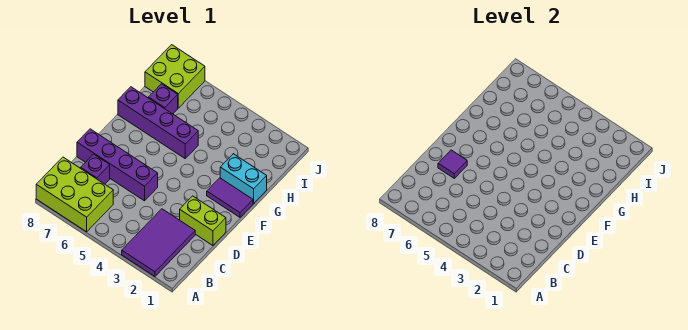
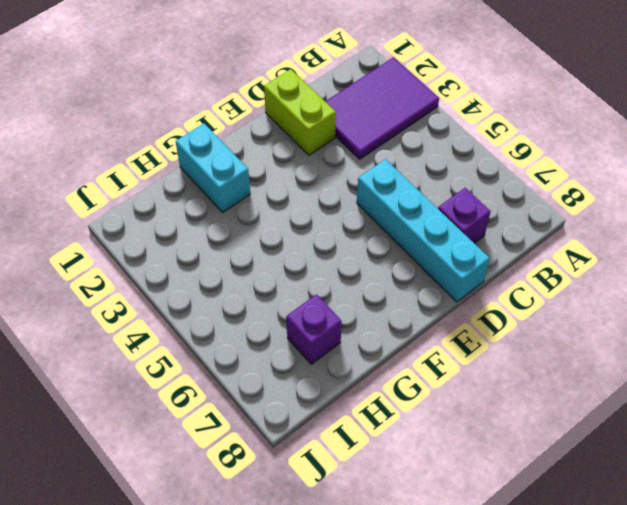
cyan brick D5:D8 level 1 -> purple brick D5:D8 level 1
none -> lime brick A6:B8 level 1
none -> purple tile F1:F2 level 1

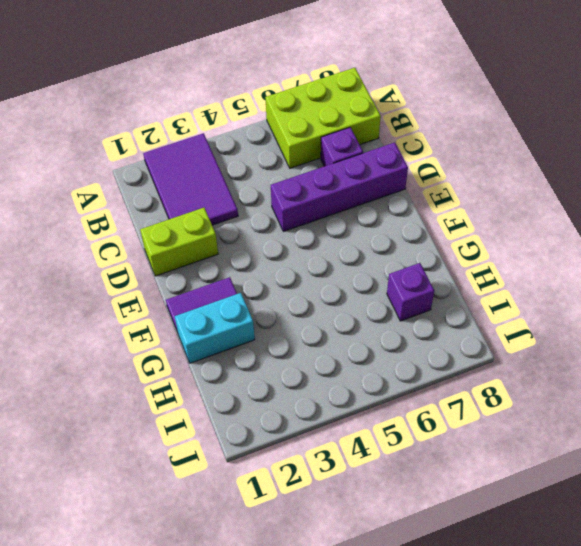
none -> purple brick G5:G8 level 1
none -> lime brick I7:J8 level 1

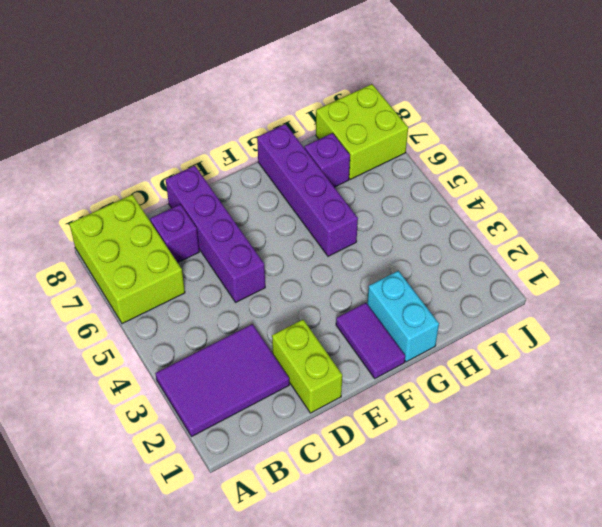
none -> purple tile D7 level 2

